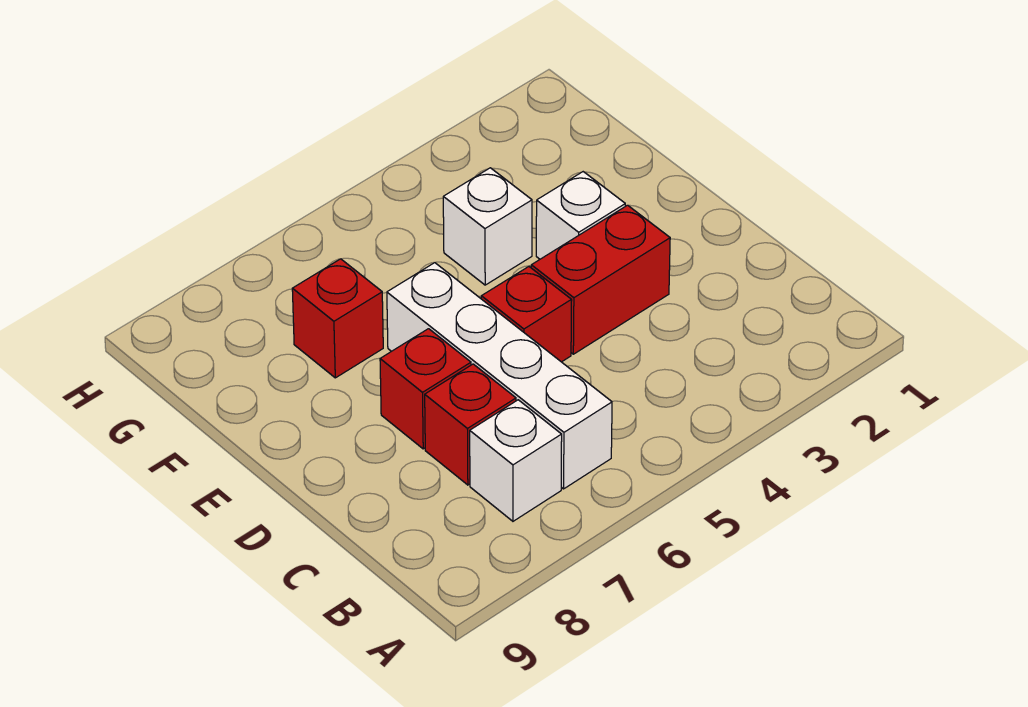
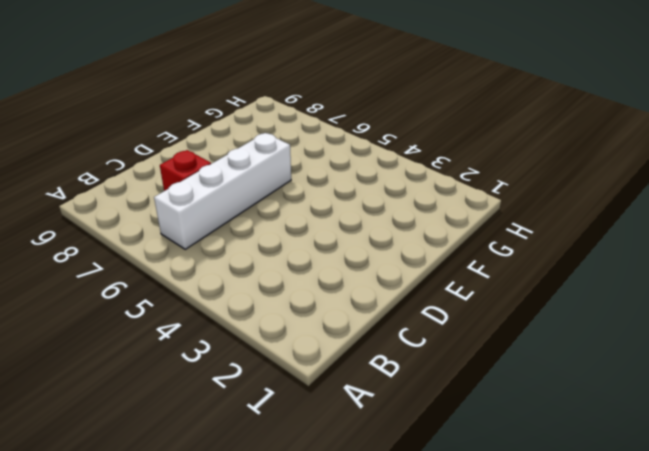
none -> white brick B7 level 1
none -> red brick D3:D4 level 1

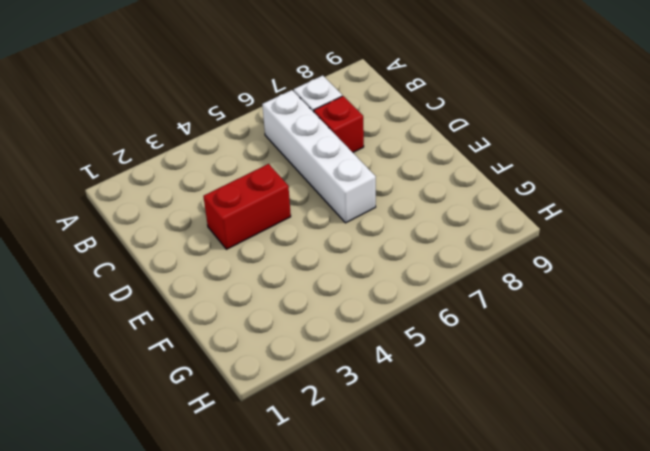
none -> red brick D5 level 1
none -> red brick D7 level 1

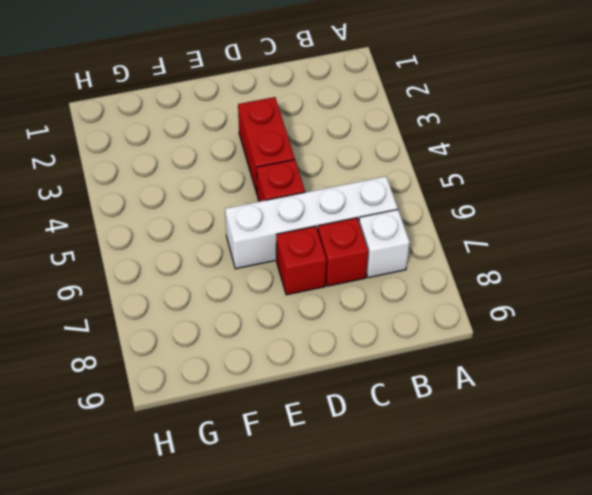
none -> white brick E3 level 1
none -> white brick F4 level 1

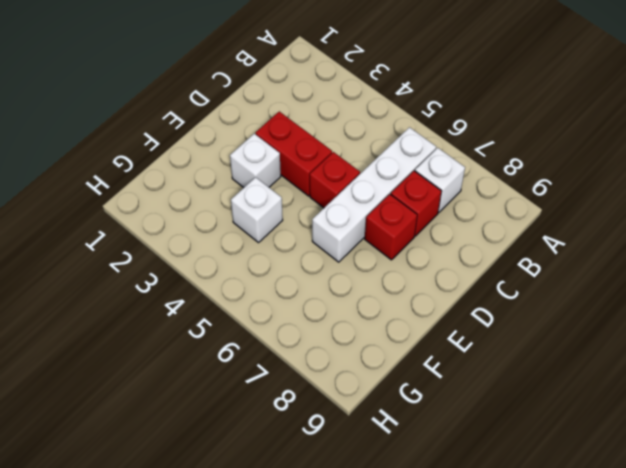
none -> red brick F7 level 1

